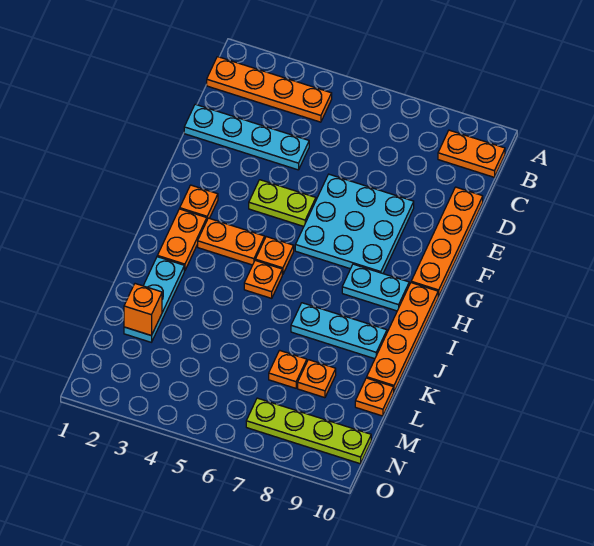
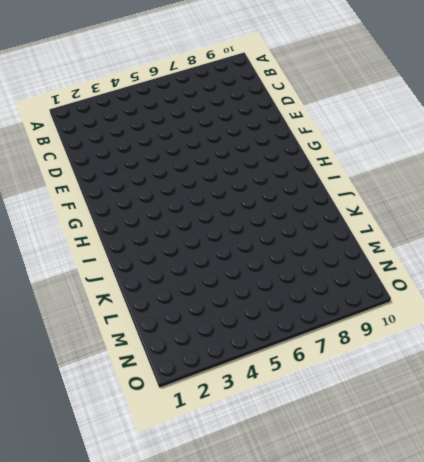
none -> orange plate B1:B4 level 1
none -> orange plate B9:B10 level 1
none -> cyan plate D1:D4 level 1

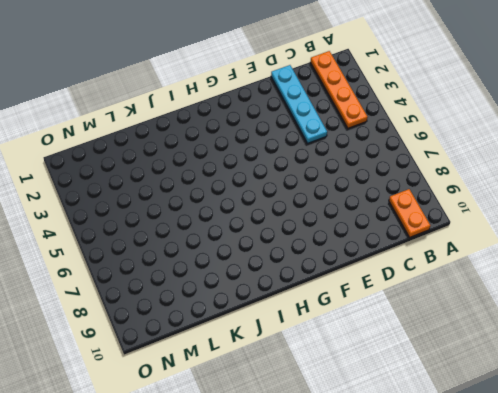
none -> orange plate D10:G10 level 1
none -> cyan plate E6:G8 level 1
none -> lime plate F4:F5 level 1

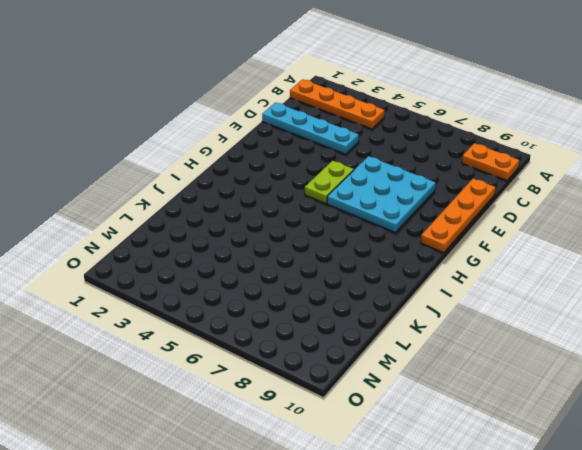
lime plate F5:G5 level 1 -> lime plate F4:F5 level 1
none -> orange plate G2 level 1
none -> orange plate H2:I2 level 1
none -> orange plate H3:H4 level 1

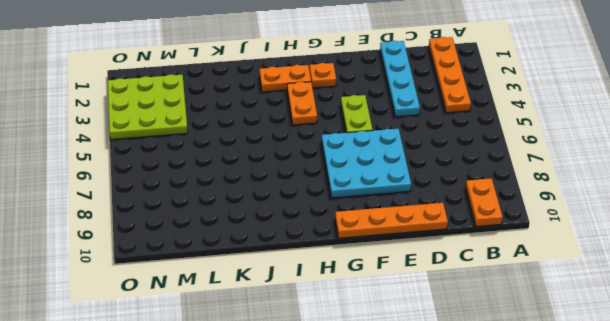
lime plate M2:O4 level 1 -> none
none -> orange plate H5 level 1
none -> cyan plate H8:H9 level 1
none -> orange plate H10:K10 level 1

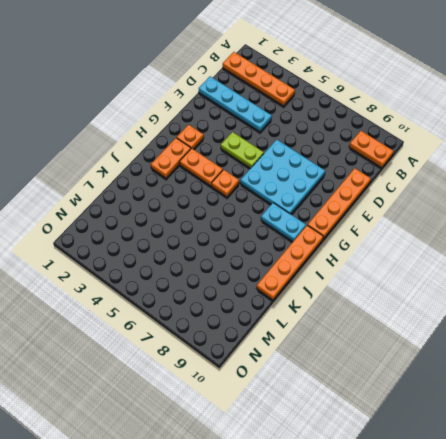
none -> orange plate I5 level 1
none -> cyan plate J2:L2 level 1
none -> cyan plate J7:J9 level 1

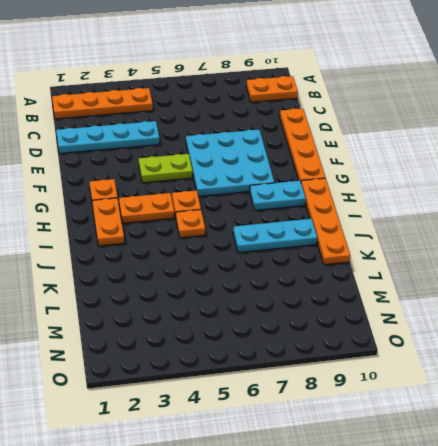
none -> cyan plate J2:L2 level 1
none -> orange plate L7 level 1
none -> orange plate L8 level 1

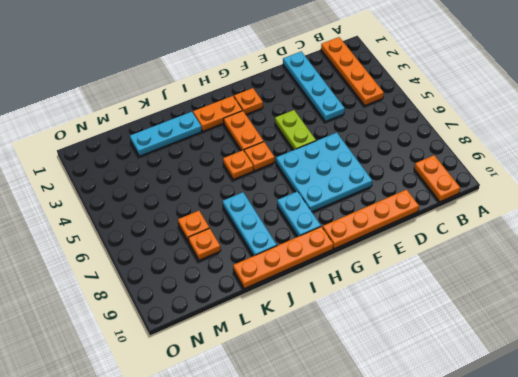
none -> orange plate L10 level 1
none -> lime plate N7:N10 level 1
none -> orange brick L2 level 2

